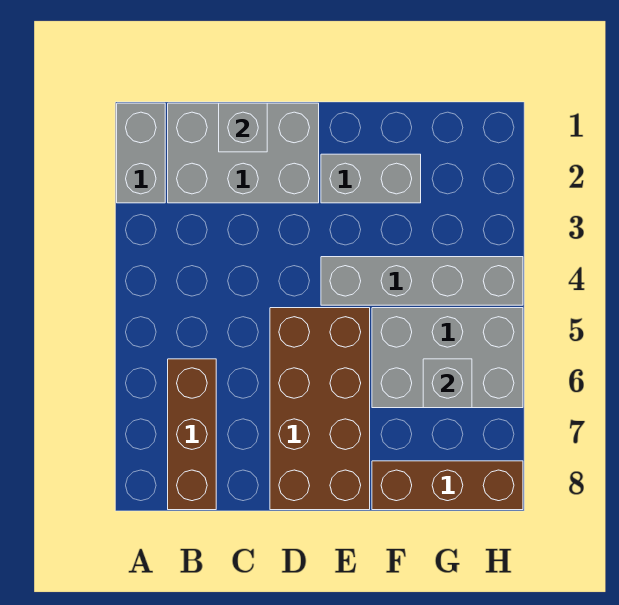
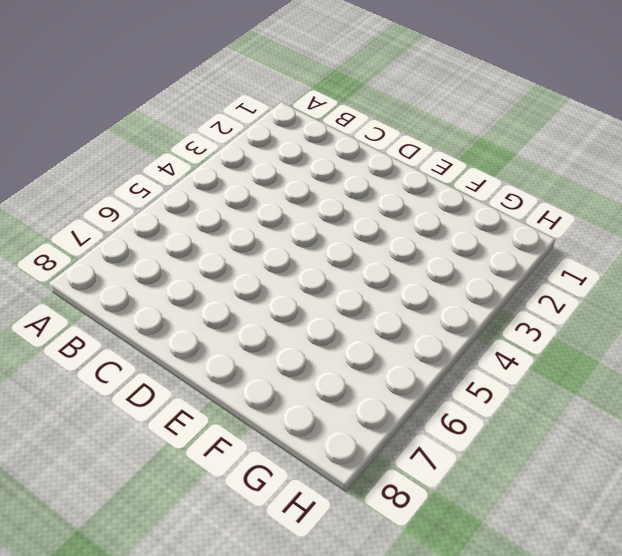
none -> grey brick A1:A2 level 1
none -> grey brick B1:D2 level 1

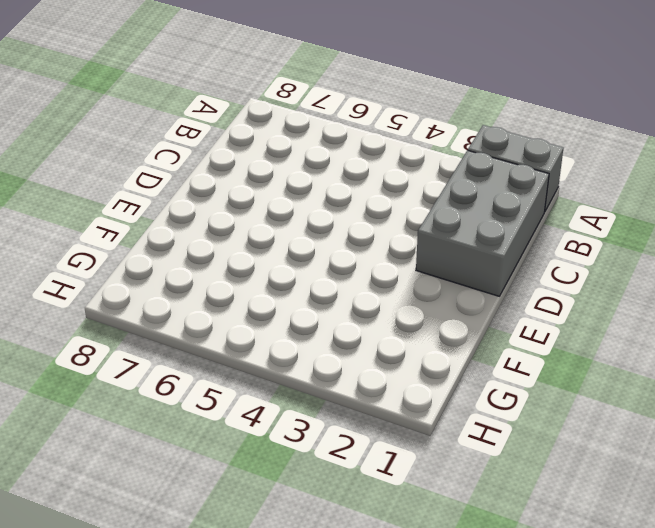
none -> brown brick B6:B8 level 1
none -> brown brick D5:E8 level 1

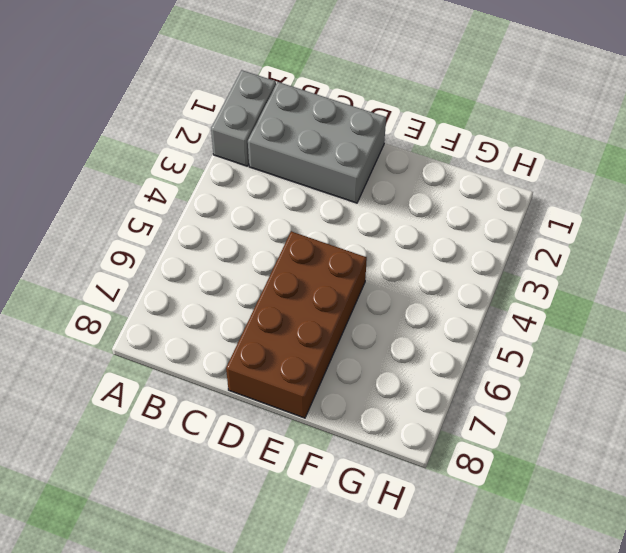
none -> brown brick B6:B8 level 1
none -> grey brick E2:F2 level 1

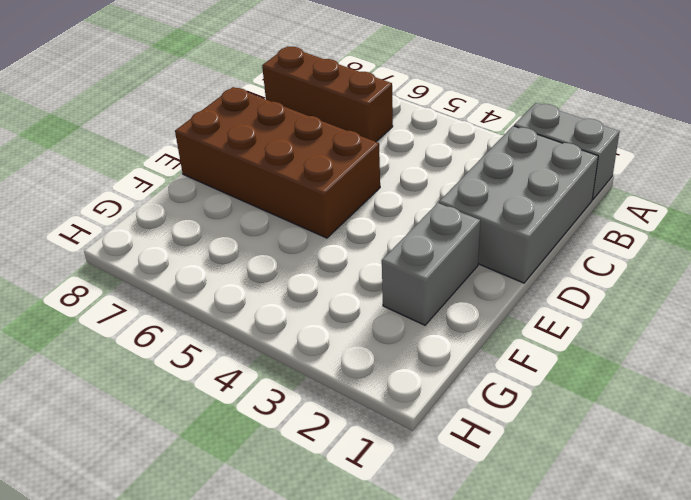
none -> grey brick E4:H4 level 1
none -> grey brick F5:H6 level 1

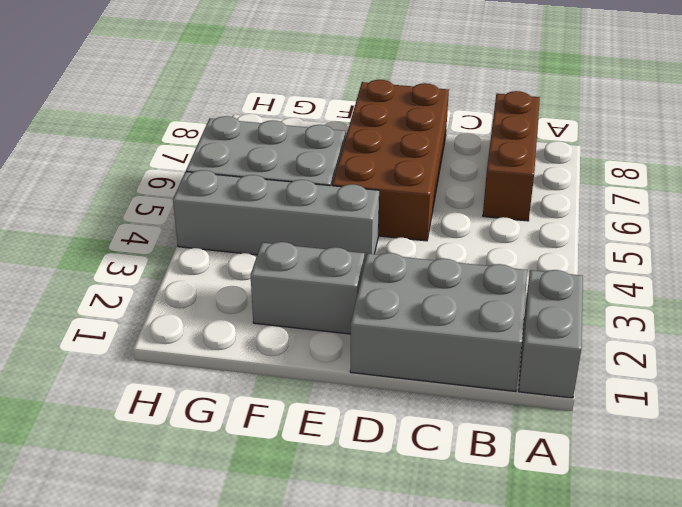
none -> brown brick F8:H8 level 1
none -> grey brick C1 level 2

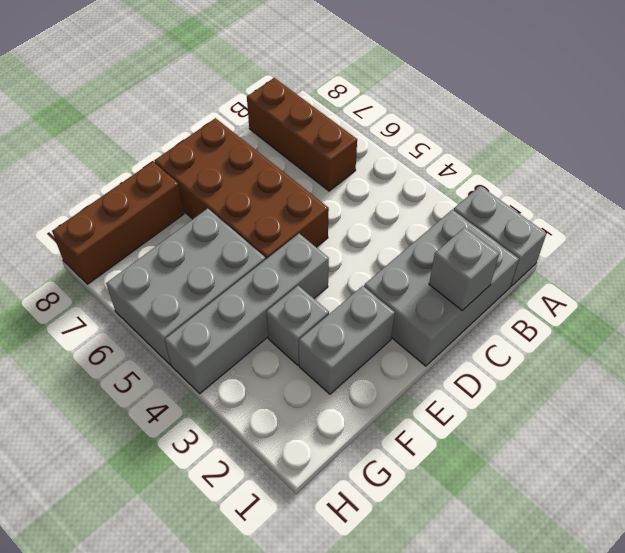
grey brick F3 level 1 -> grey brick G6 level 2

